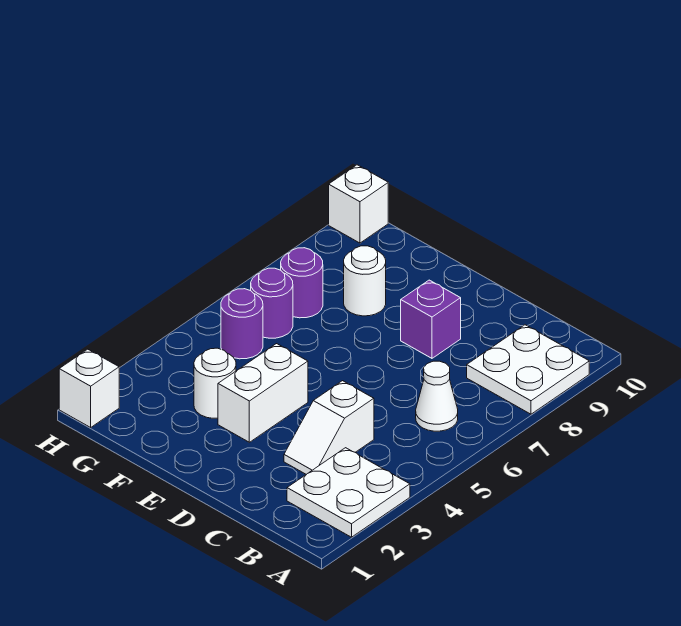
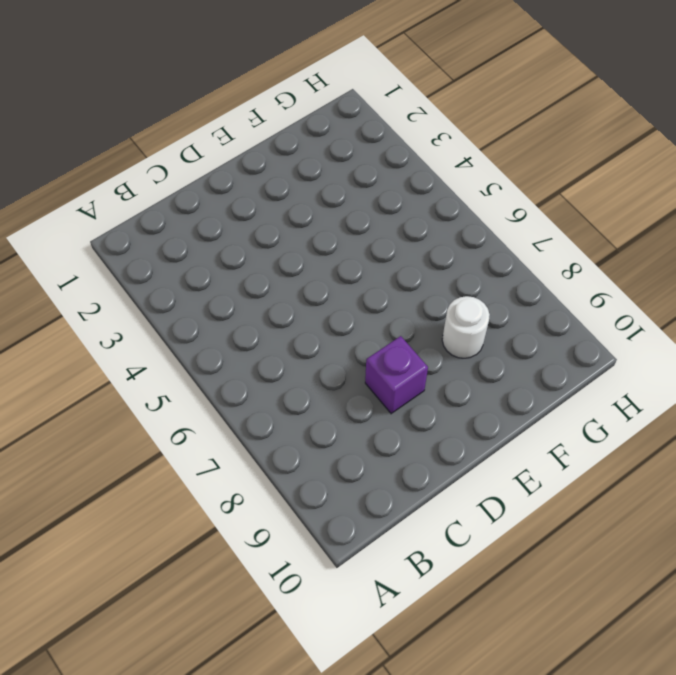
none -> white plate A2:B3 level 1
none -> white plate A8:B9 level 1
none -> white cone B6 level 1

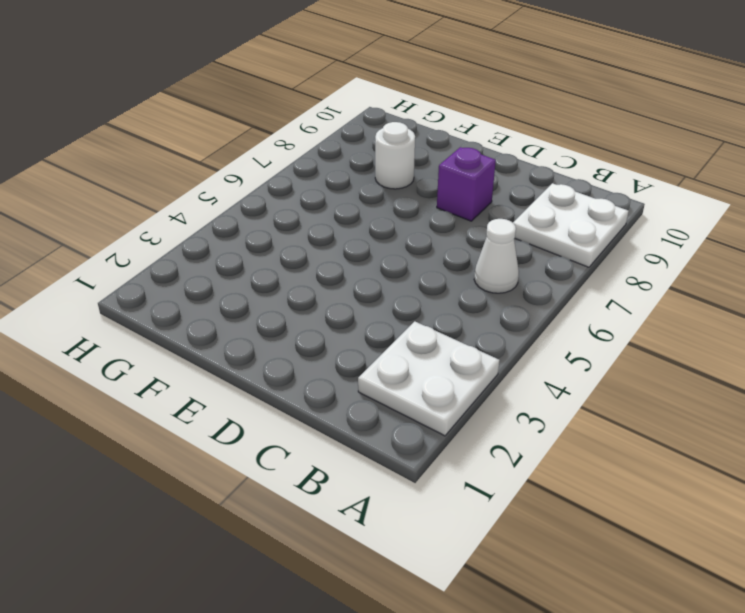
none -> white slope C3:C4 level 1 top 4
none -> white brick E3:E4 level 1
none -> white round brick F3 level 1

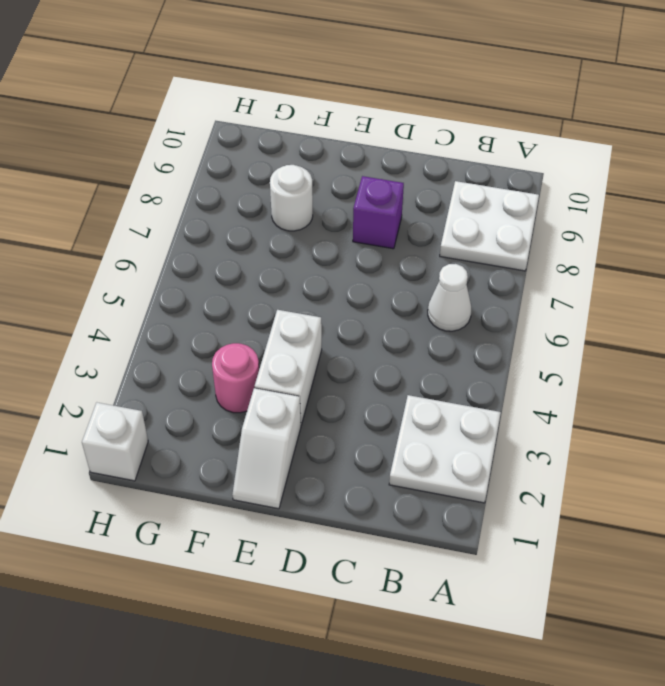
white slope E1:E2 level 1 top 2 -> white slope C3:C4 level 1 top 4
pink round brick F3 level 1 -> white round brick F3 level 1
none -> purple round brick G5 level 1
none -> purple round brick G6 level 1
none -> purple round brick G7 level 1

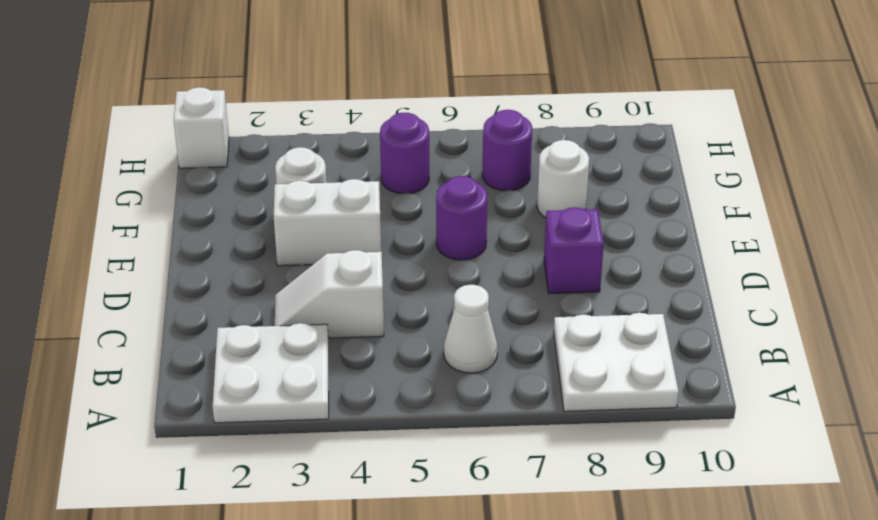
purple round brick E6 level 1 -> purple round brick G6 level 1
none -> white brick H10 level 1

